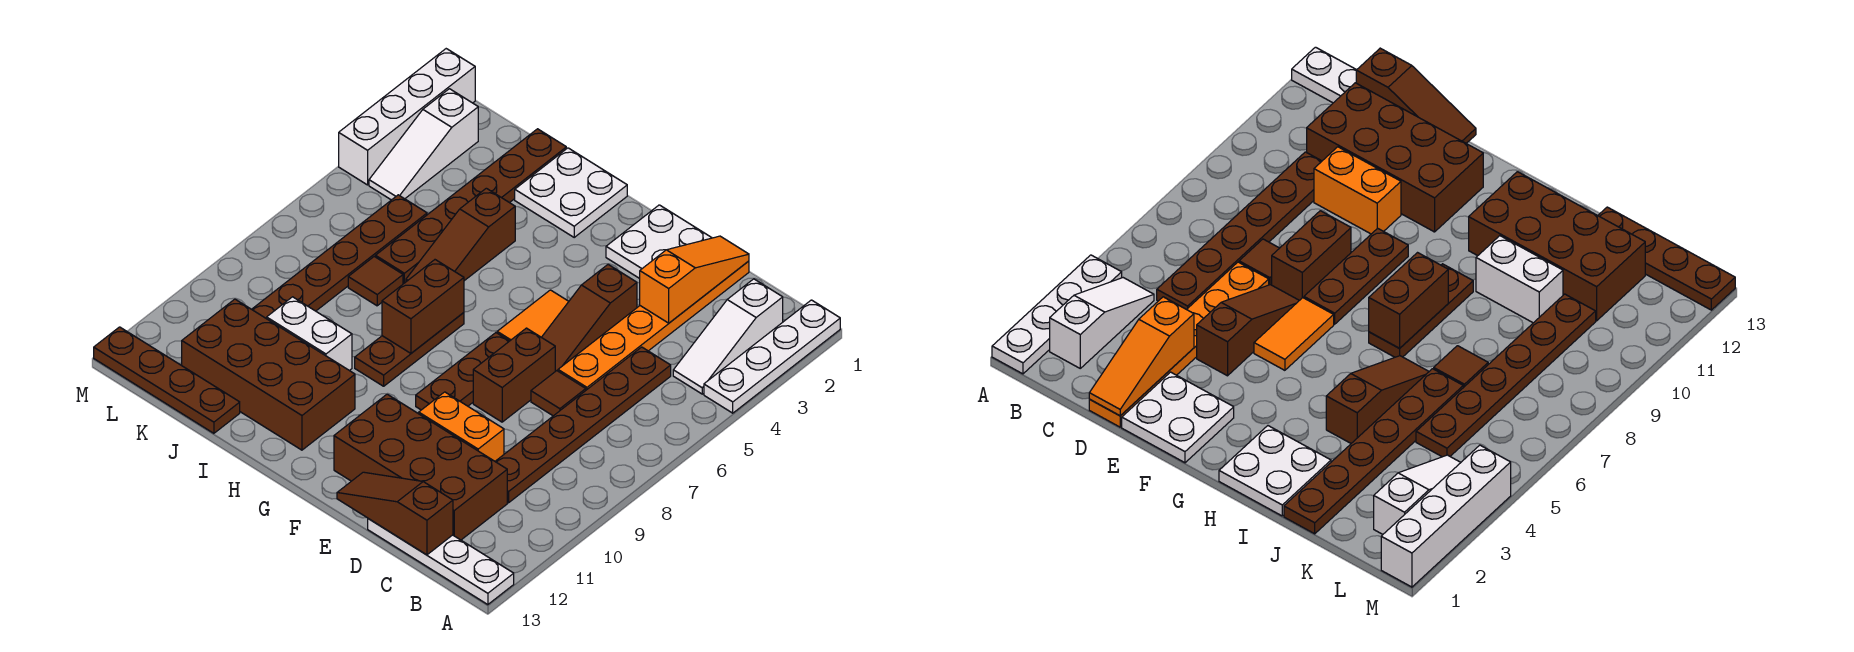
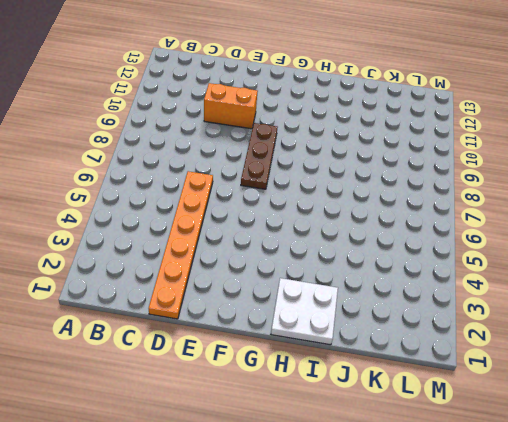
none -> white plate A1:A4 level 1
none -> white plate A13:D13 level 1
none -> white slope B2:B4 level 1 top 2

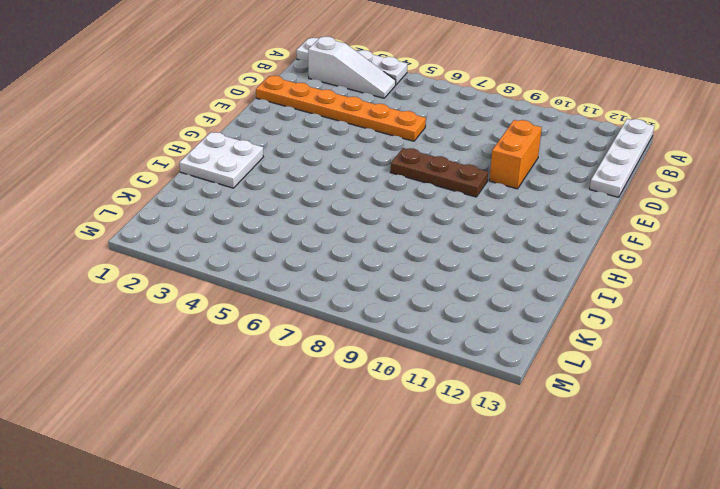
none -> brown plate C5:C10 level 1
none -> brown brick C11:F12 level 1
none -> brown tile D7 level 1

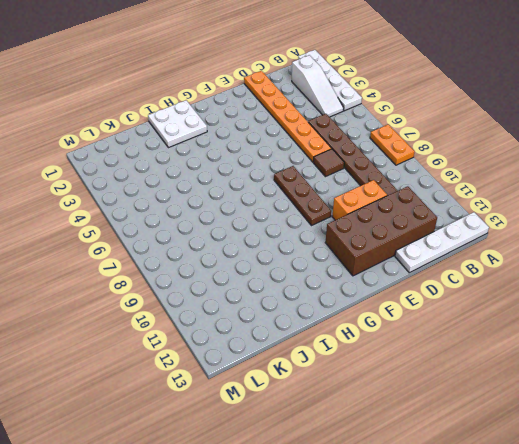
orange plate A7:A8 level 1 -> none
none -> white plate E1:F2 level 1
none -> brown slope E4:E6 level 1 top 4
none -> brown brick E7:E8 level 1

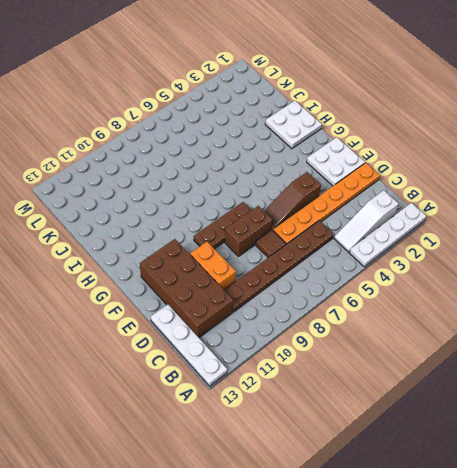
none -> orange tile F5:F6 level 1
none -> brown plate H7:H9 level 1
none -> brown brick H11:K12 level 1

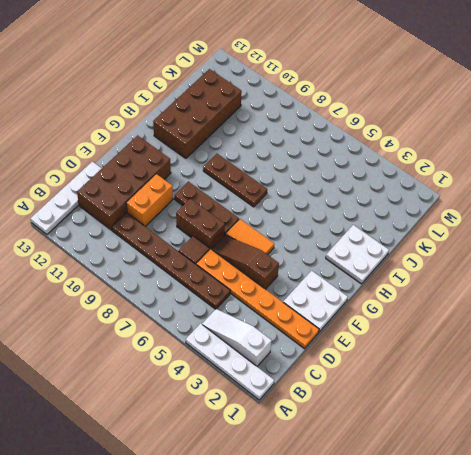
none -> brown slope I4:I6 level 1 top 4
none -> white brick I10:J10 level 1
none -> brown plate J1:J6 level 1

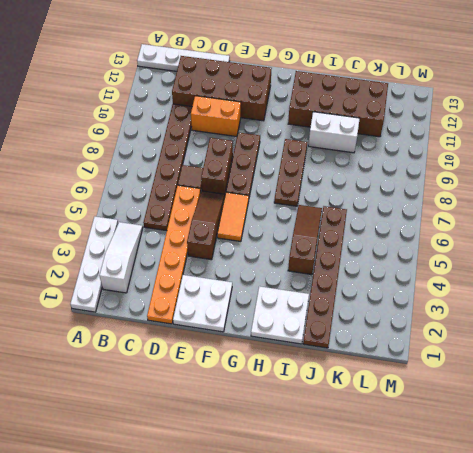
none -> brown tile J7 level 1
none -> brown plate J13:M13 level 1
none -> brown plate K5:K10 level 1

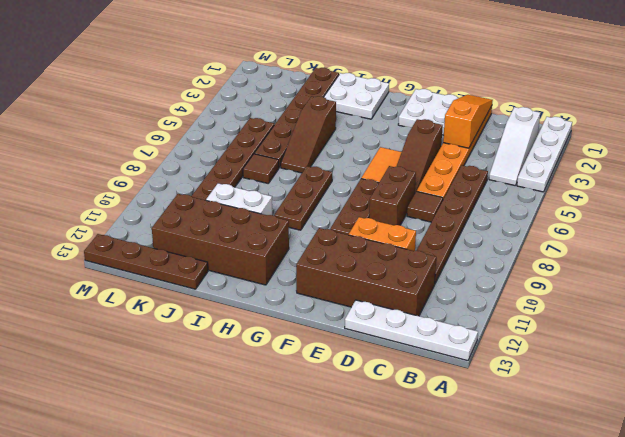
none -> white slope L2:L4 level 1 top 2
none -> white brick M1:M4 level 1
none -> brown slope C13:E13 level 2 top C

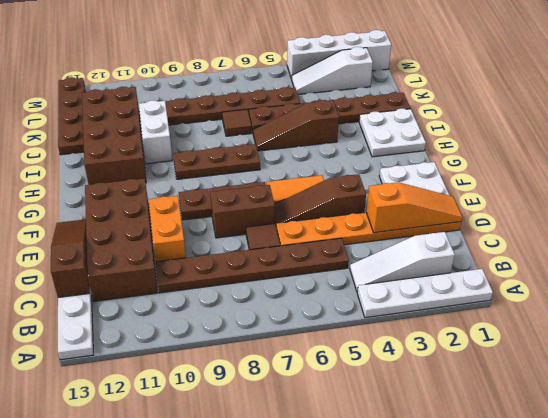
none -> brown brick H7:H8 level 2

